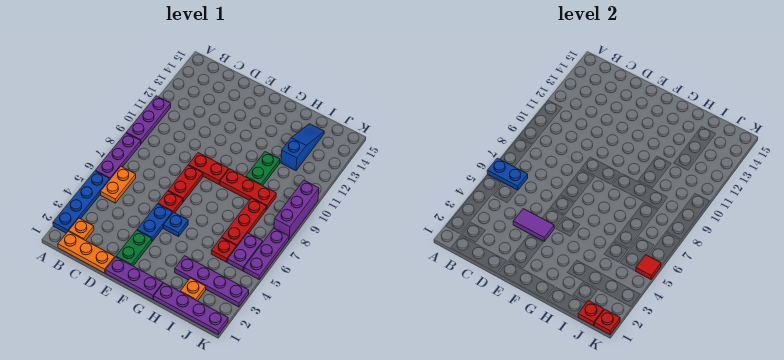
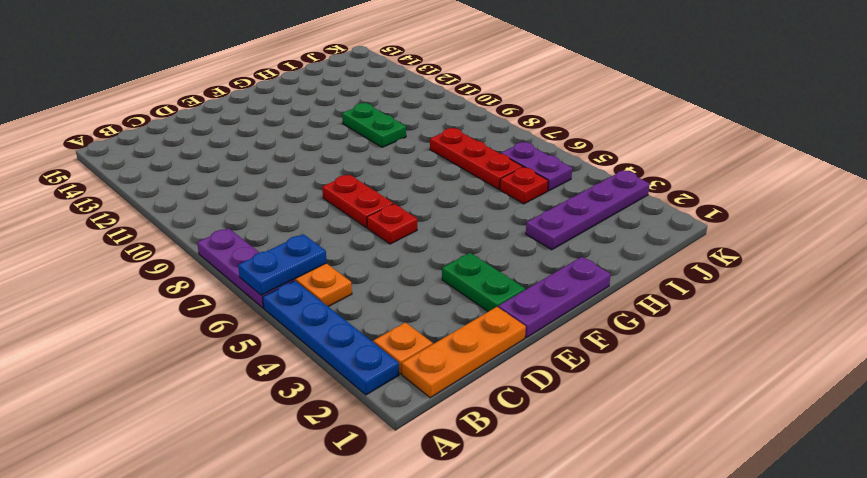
none -> purple plate A9:A11 level 1
none -> blue plate E4:E5 level 1
none -> red plate E9:F9 level 1

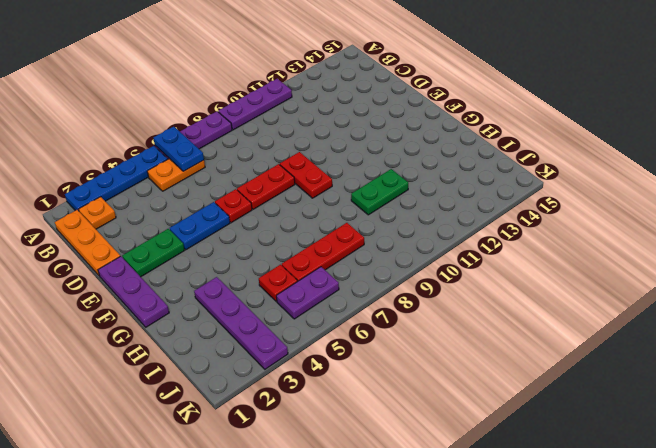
none -> blue plate F5 level 1
none -> red plate G9:I9 level 1
none -> purple plate H1:K1 level 1

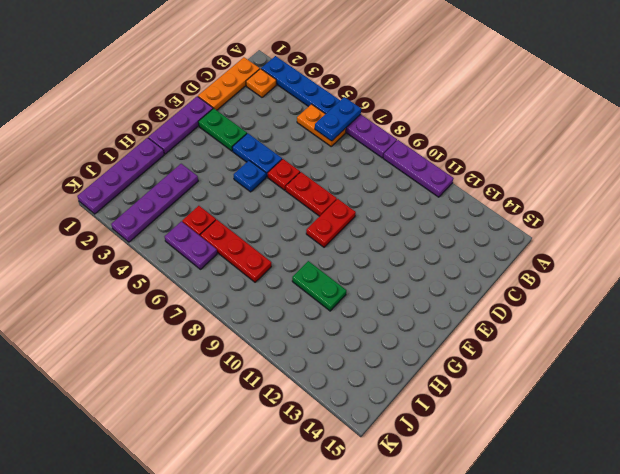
none -> red plate G9:I9 level 1
none -> orange plate I2 level 1
none -> blue slope I12:I14 level 1 top 12

